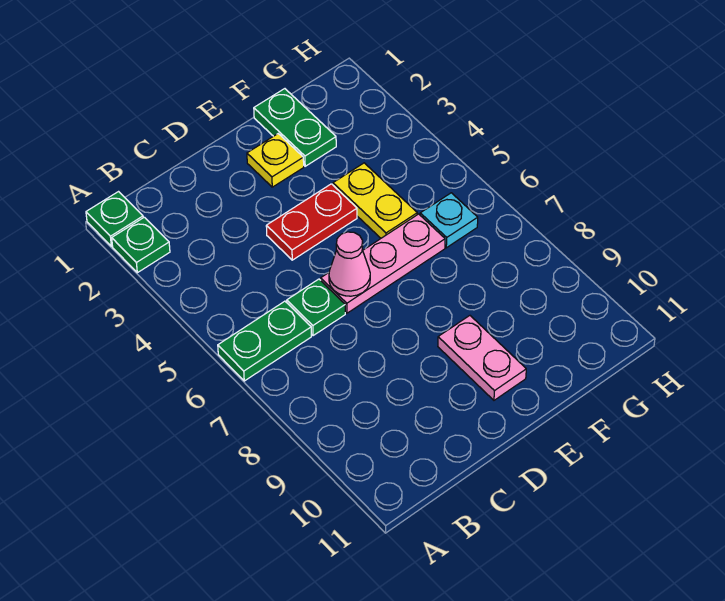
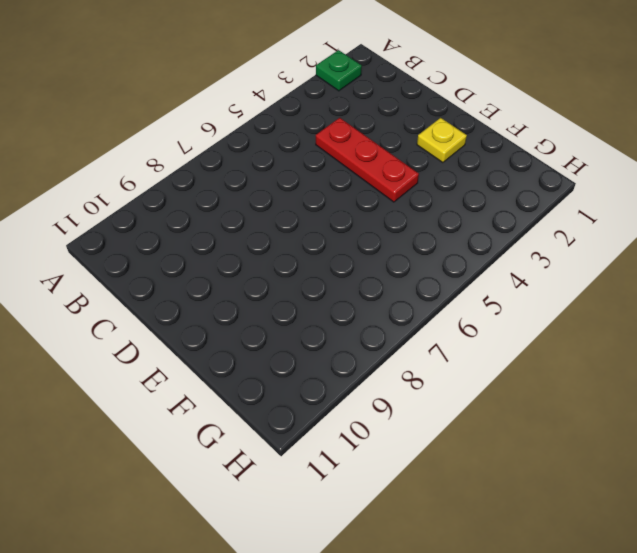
red plate C4:E4 level 1 -> red plate D4:E4 level 1
none -> green plate A1 level 1
none -> green plate A6:B6 level 1
none -> green plate C6 level 1

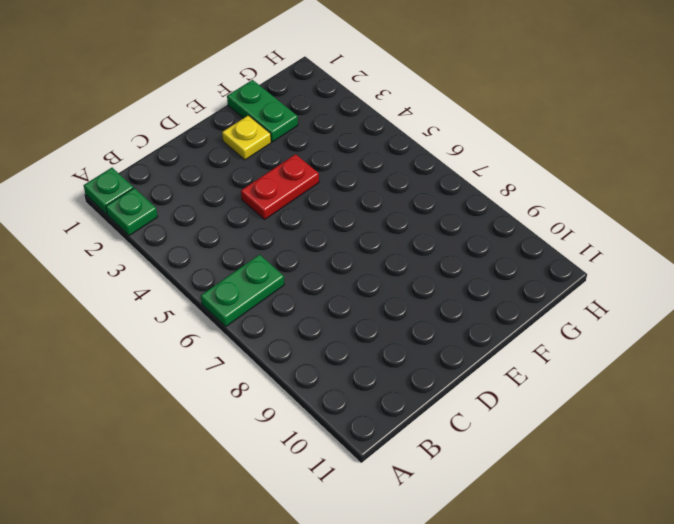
none -> green plate C6 level 1
none -> pink plate D6:F6 level 1
none -> pink plate E9:E10 level 1

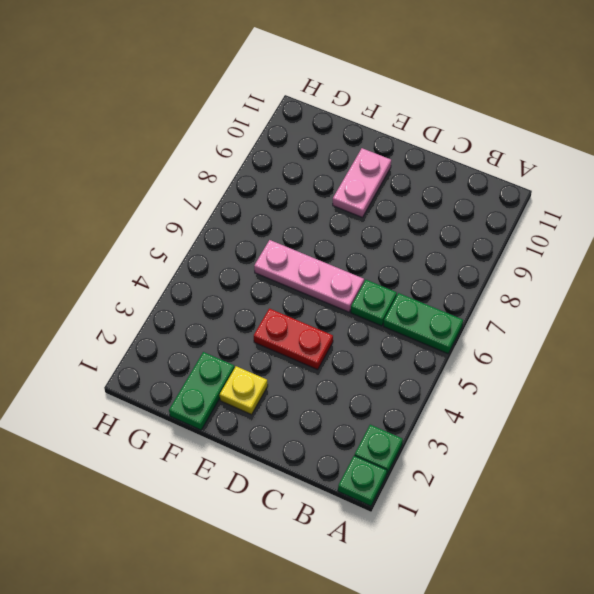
none -> yellow plate F4:F5 level 1
none -> cyan plate G6 level 1
none -> pink cone D6 level 2

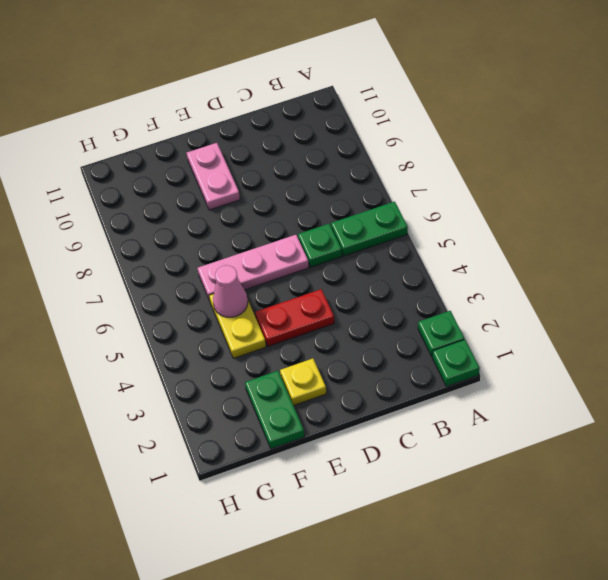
pink cone F5 level 2 -> pink cone D6 level 2
none -> cyan plate G6 level 1

